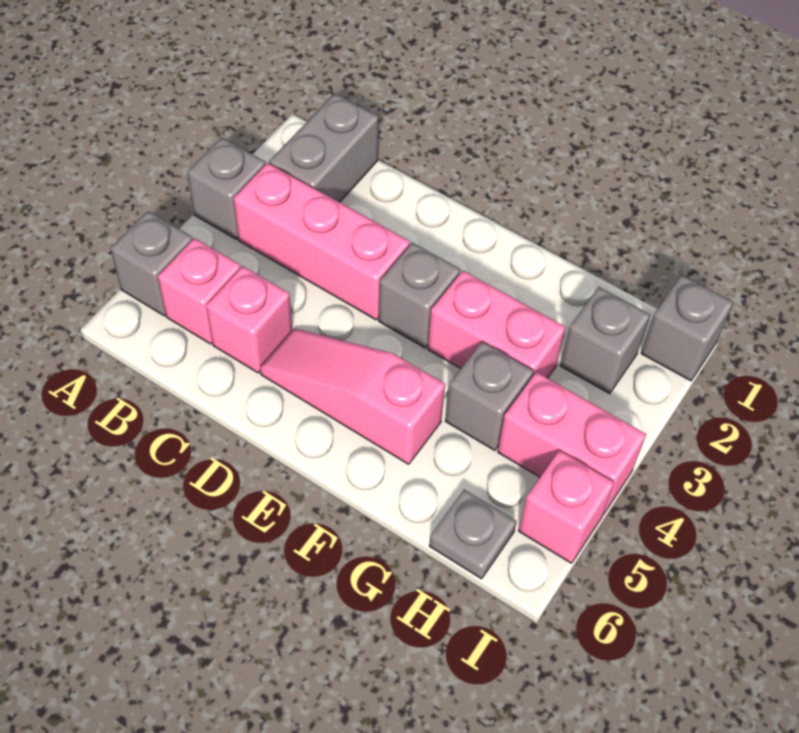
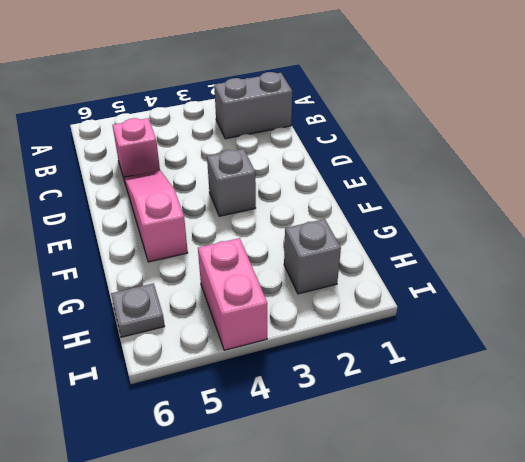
none -> grey brick A3 level 1
none -> grey brick A5 level 1
none -> pink brick B3:D3 level 1

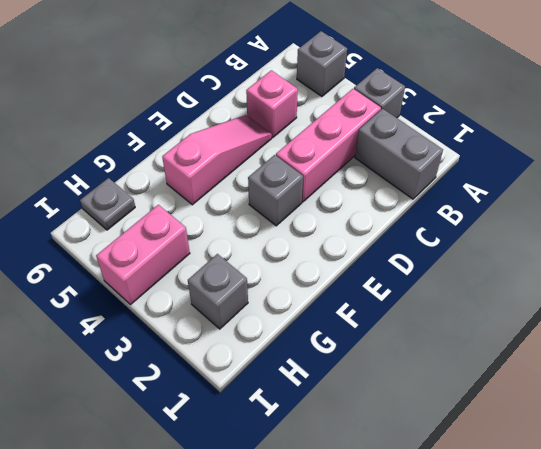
none -> pink brick B5 level 1
none -> pink brick F3:G3 level 1
none -> grey brick G4 level 1

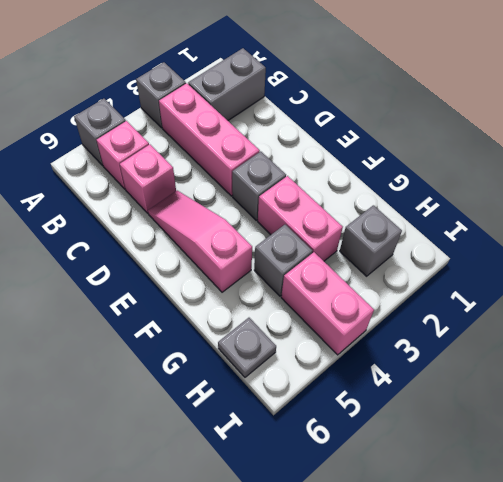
none -> grey brick I1 level 1
none -> pink brick I5 level 1

